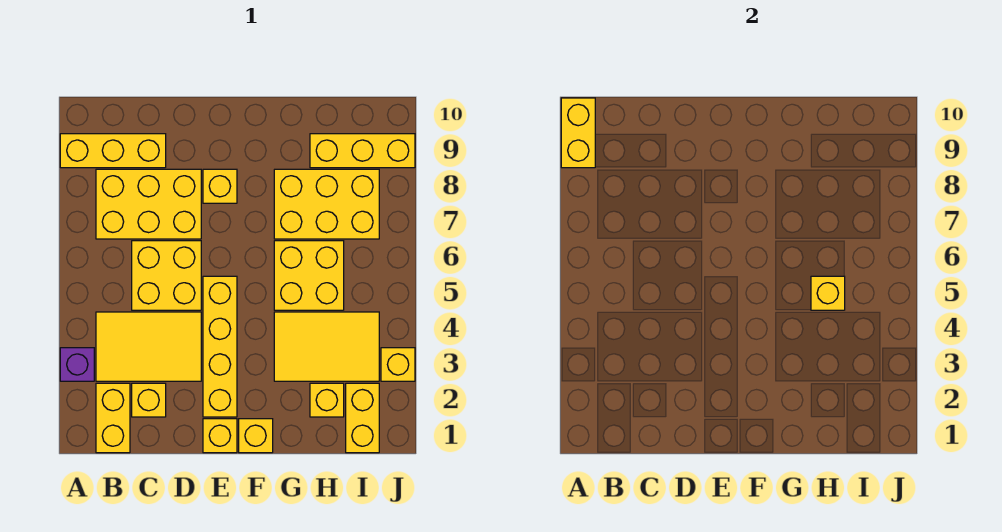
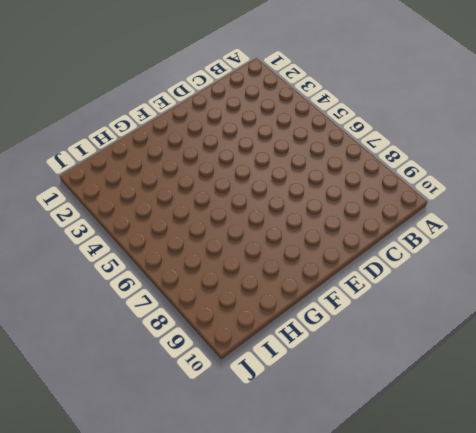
none -> purple brick A3 level 1
none -> yellow brick A9:C9 level 1
none -> yellow brick B1:B2 level 1

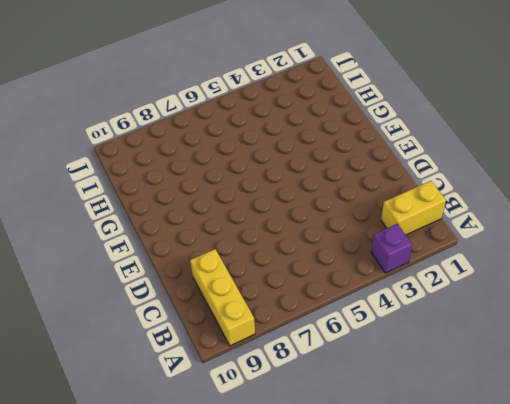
none -> yellow tile B3:D4 level 1
none -> yellow brick B7:D8 level 1
none -> yellow brick C2 level 1

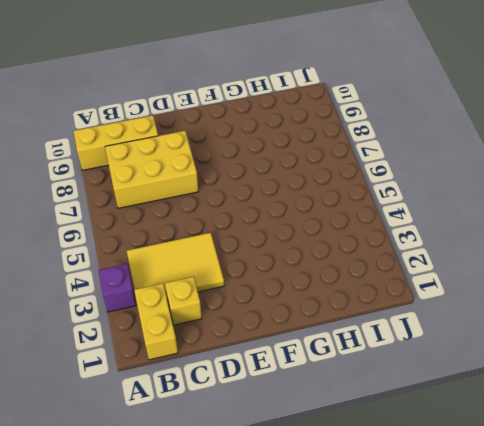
none -> yellow brick C5:D6 level 1
none -> yellow brick E1 level 1
none -> yellow brick E2:E5 level 1

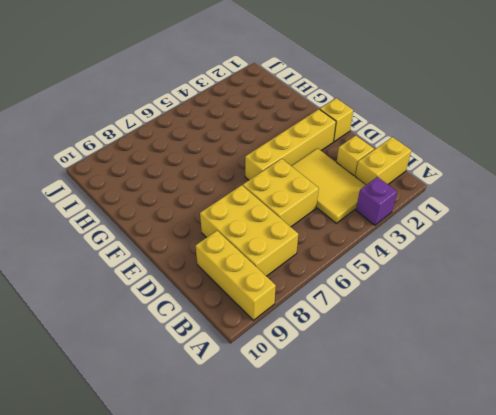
none -> yellow brick E8 level 1
none -> yellow brick F1 level 1
none -> yellow tile G3:I4 level 1

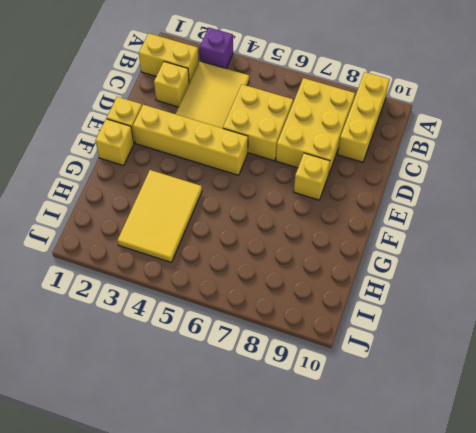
none -> yellow brick G5:H6 level 1
none -> yellow brick G7:I8 level 1
none -> yellow brick H2 level 1

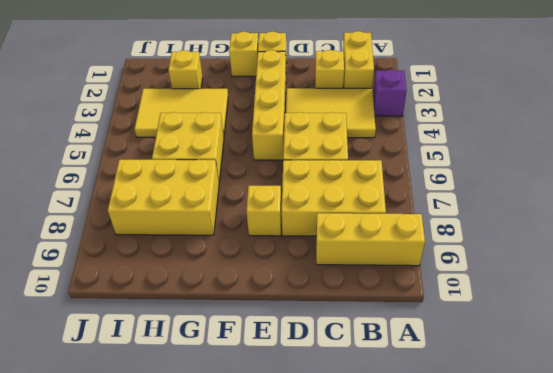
none -> yellow brick H9:J9 level 1
none -> yellow brick I1:I2 level 1
none -> yellow brick J3 level 1

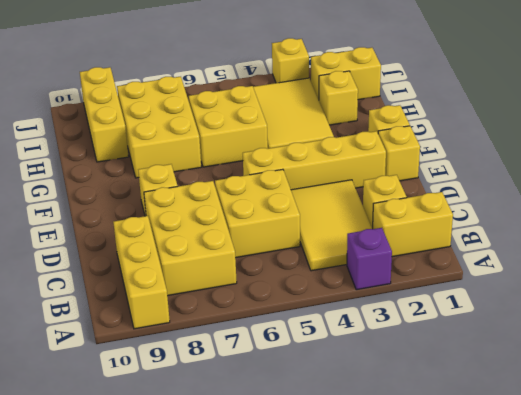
none -> yellow brick A9:A10 level 2
none -> yellow brick H5 level 2

